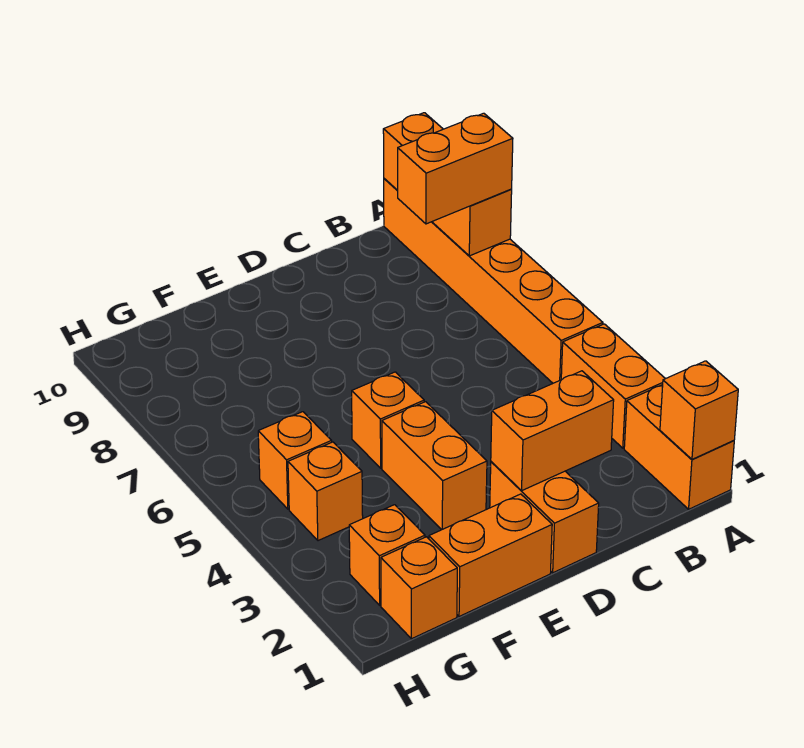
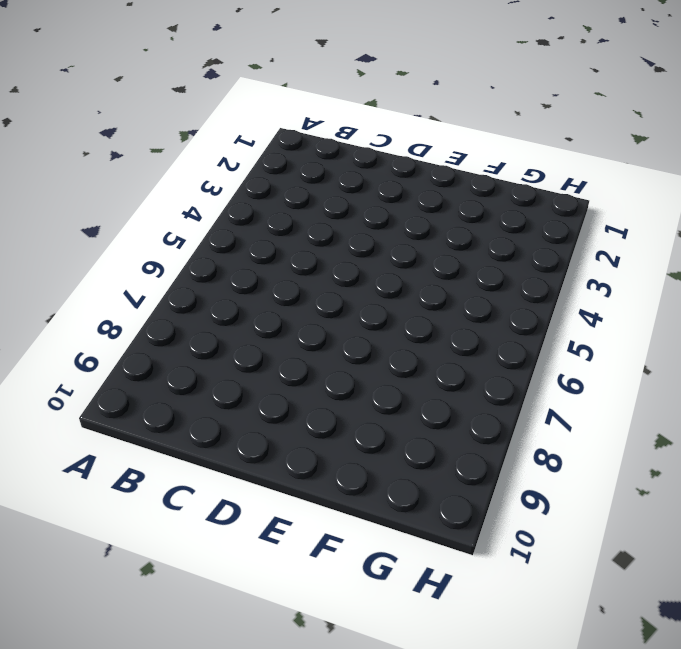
none -> orange brick A1:A2 level 1
none -> orange brick A3:A4 level 1
none -> orange brick A5:A10 level 1

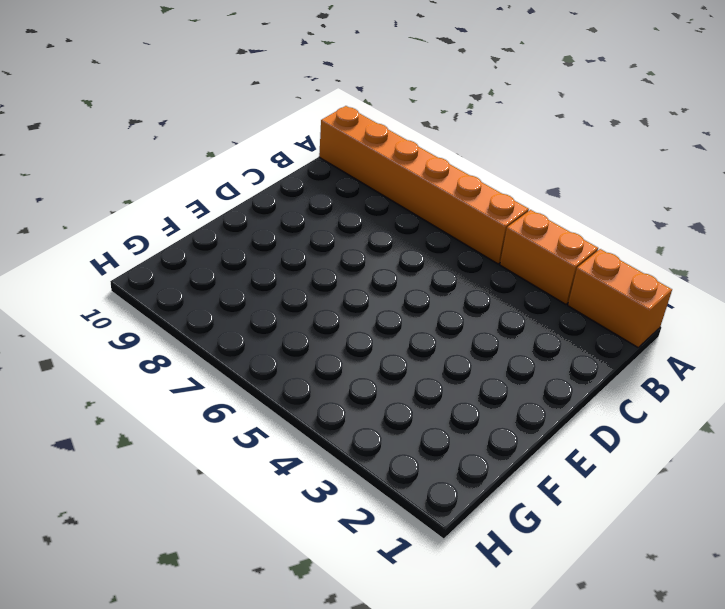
none -> orange brick D1:D2 level 1
none -> orange brick E1:F1 level 1
none -> orange brick E3:E4 level 1

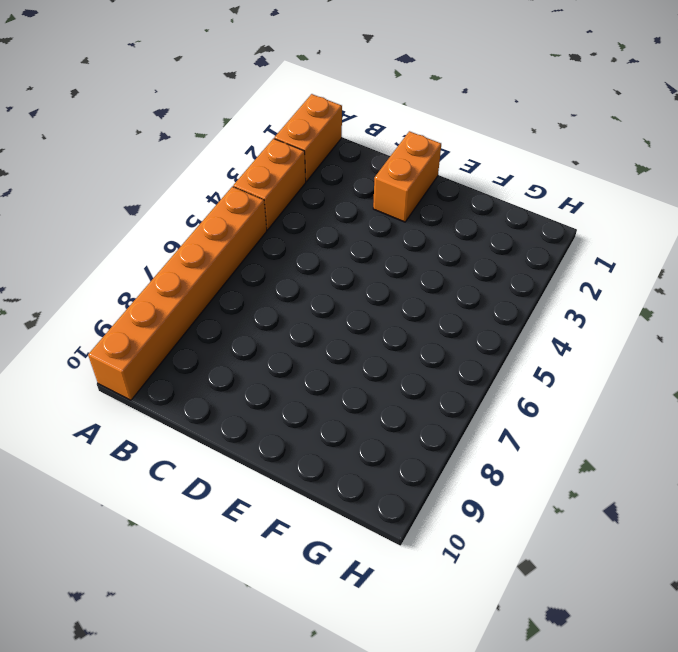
none -> orange brick E1:F1 level 1
none -> orange brick E3:E4 level 1
none -> orange brick E5 level 1

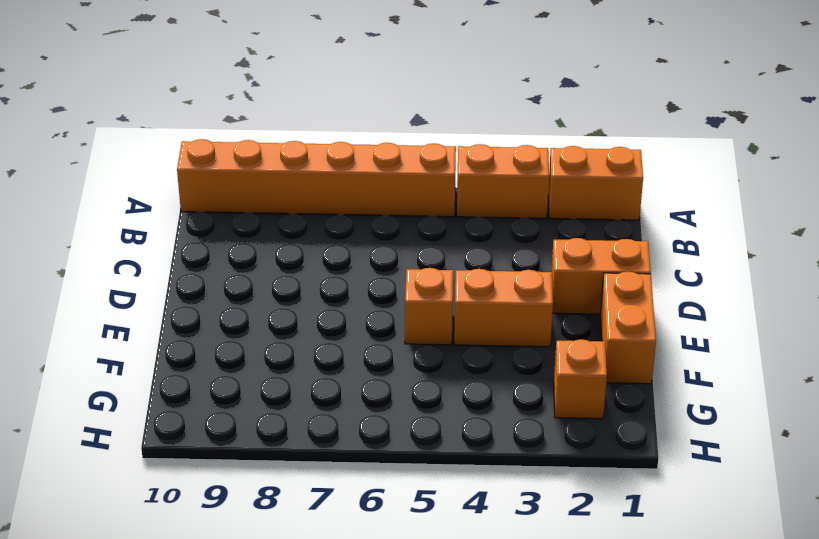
none -> orange brick G1 level 1
none -> orange brick G4 level 1
none -> orange brick G5 level 1

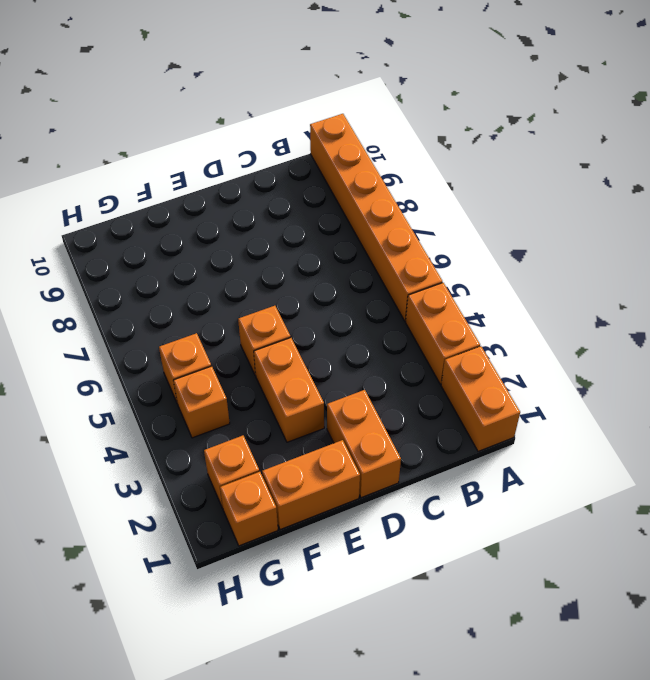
none -> orange brick A1 level 2
none -> orange brick A8:A10 level 2
none -> orange brick C2:D2 level 2

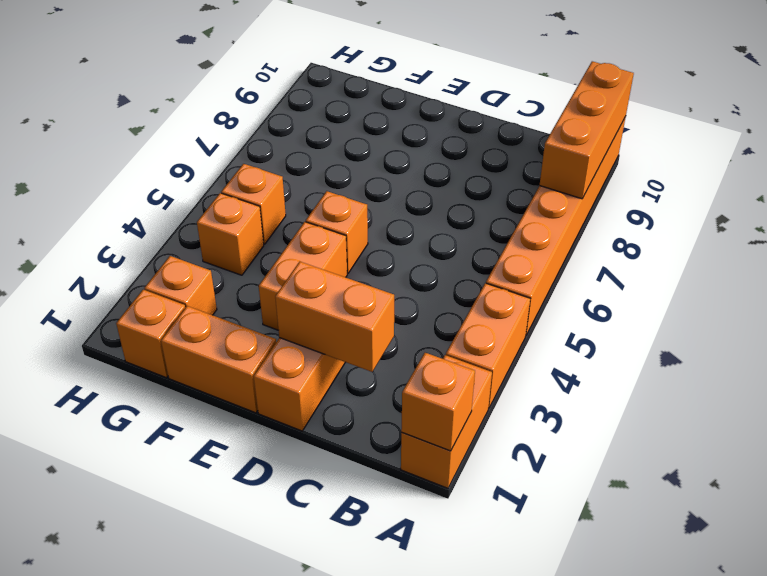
none -> orange brick A8:B8 level 3

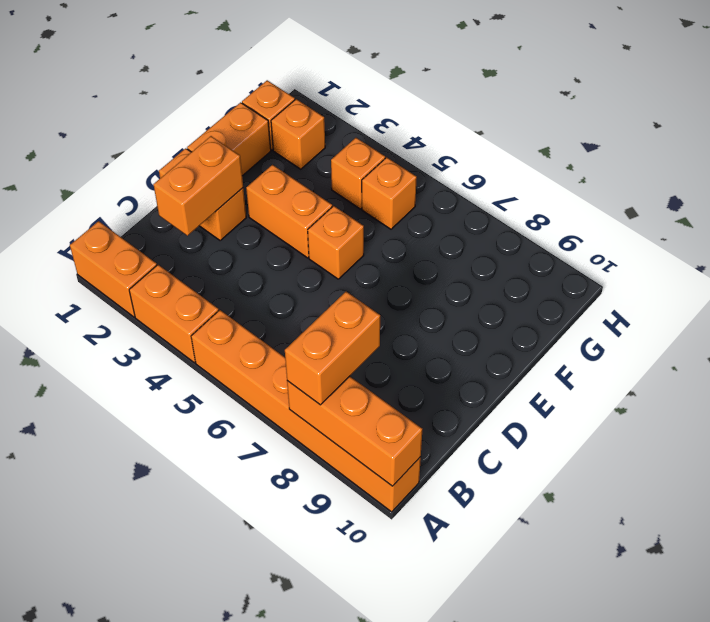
none -> orange brick A1 level 2

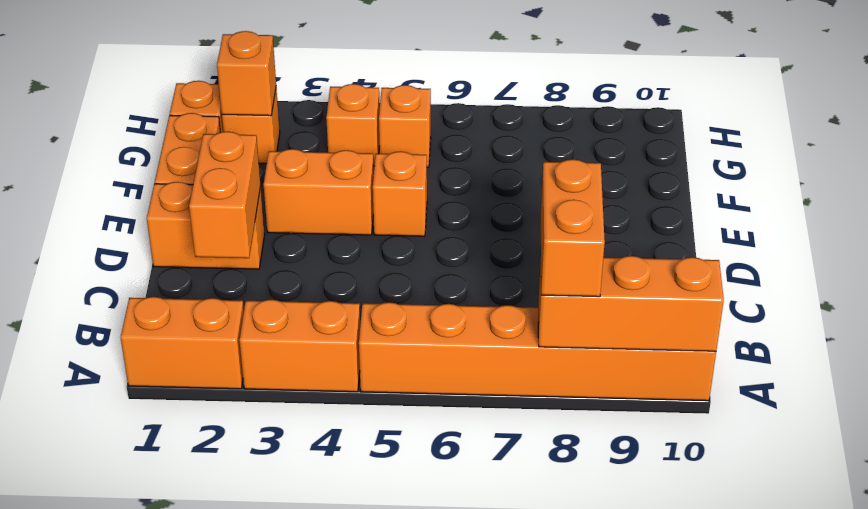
orange brick G2 level 2 -> orange brick A1 level 2

